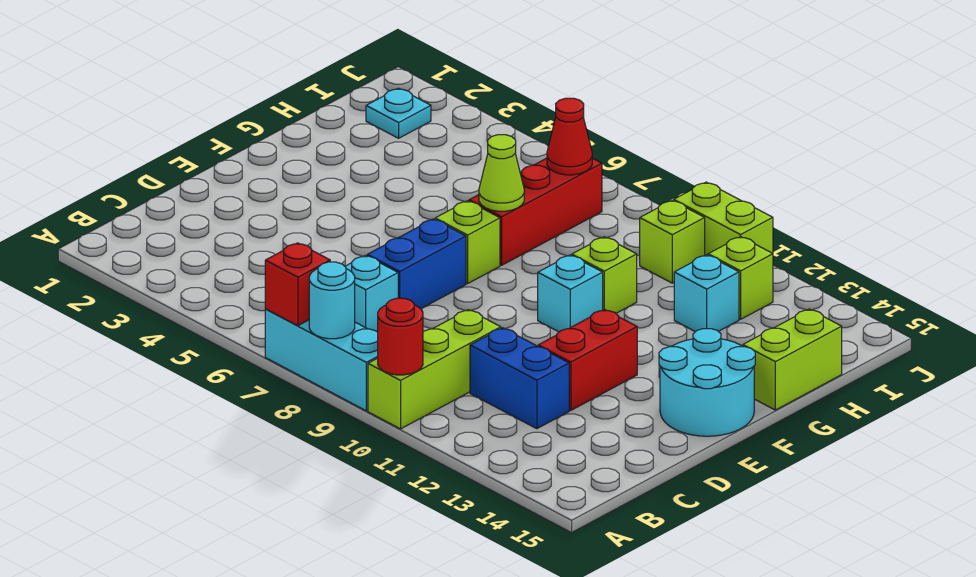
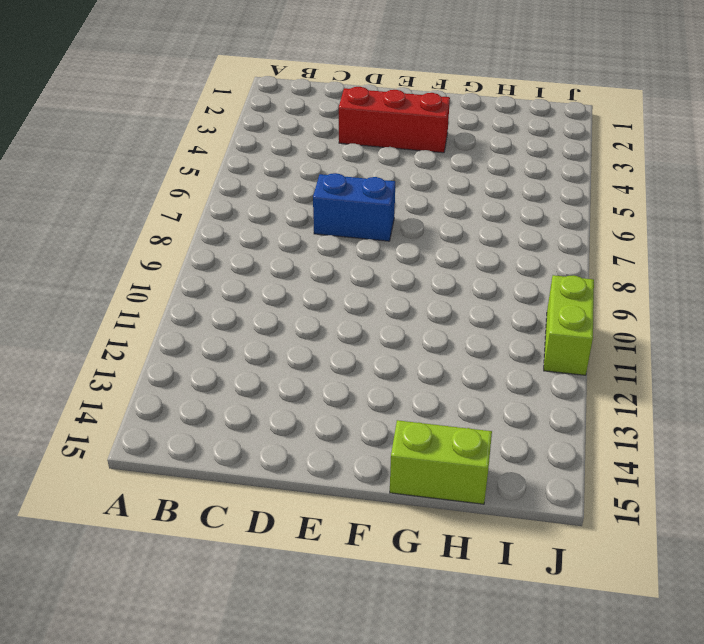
red brick D3:F3 level 1 -> red brick G7:I7 level 1
none -> cyan brick A7:A9 level 1
none -> lime brick A10:C10 level 1
none -> cyan brick C7 level 1

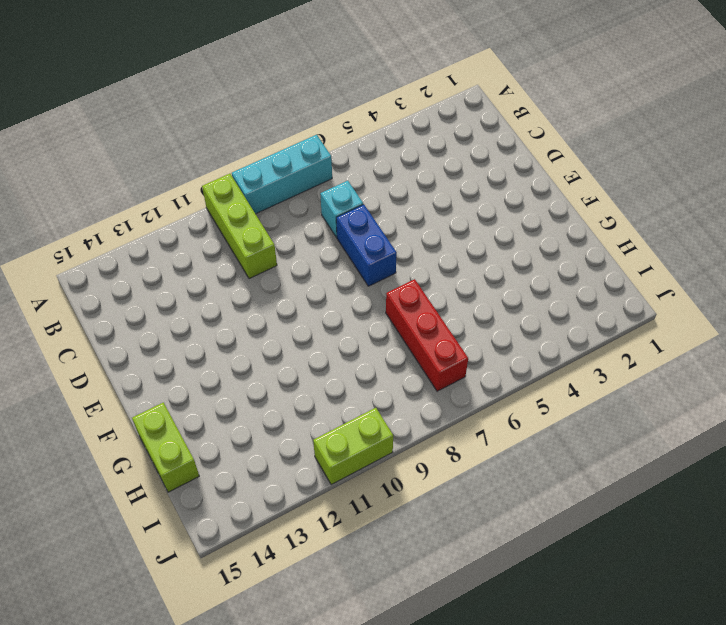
none -> blue brick C11:C12 level 1
none -> red brick D12:E12 level 1
none -> cyan round brick E14:F15 level 1

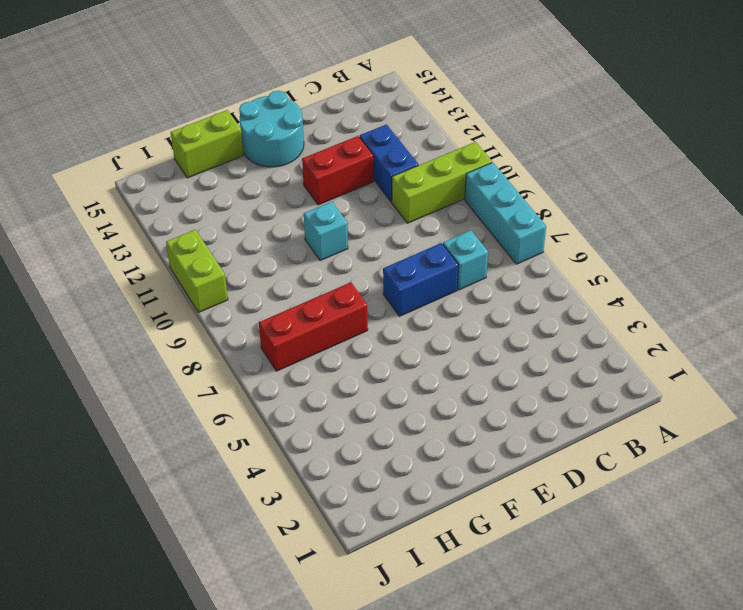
none -> lime brick F7 level 1
none -> lime brick G10 level 1
none -> cyan brick H12 level 1

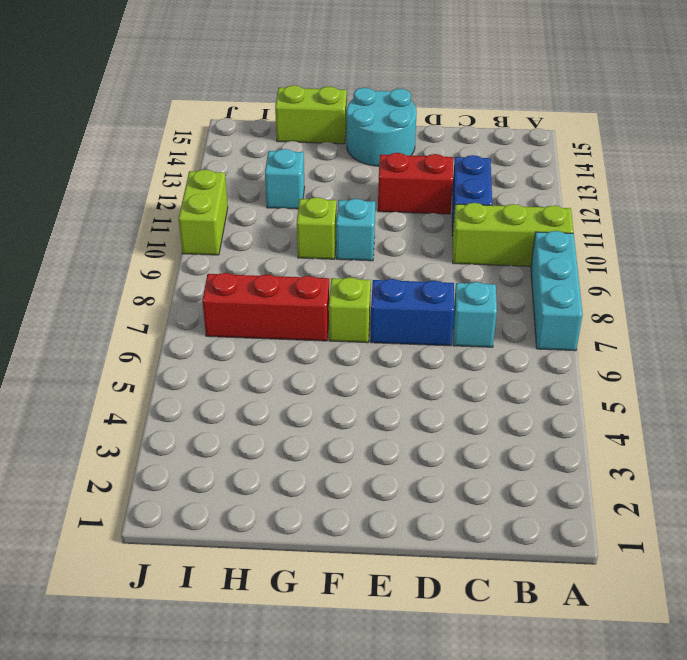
none -> cyan plate I2 level 1
none -> lime brick I10 level 1
none -> lime brick I12 level 1

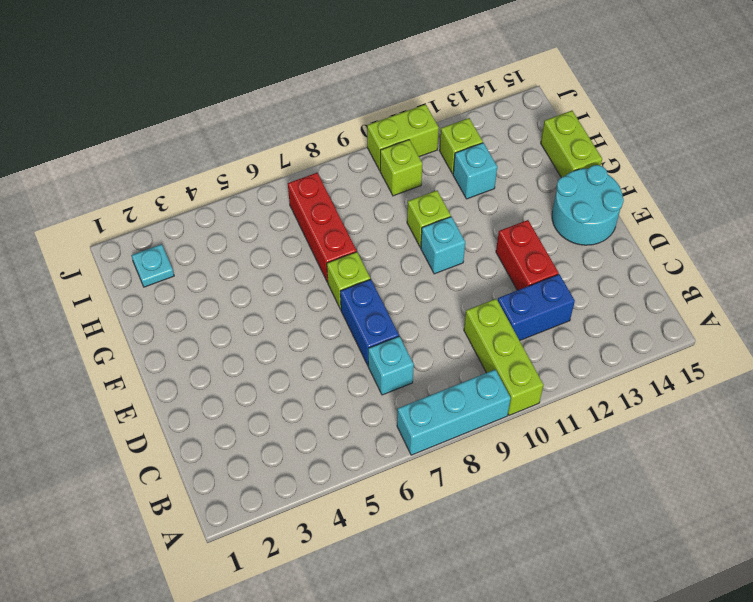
none -> red brick A7 level 2
none -> cyan round brick A8 level 2
none -> red round brick A10 level 2

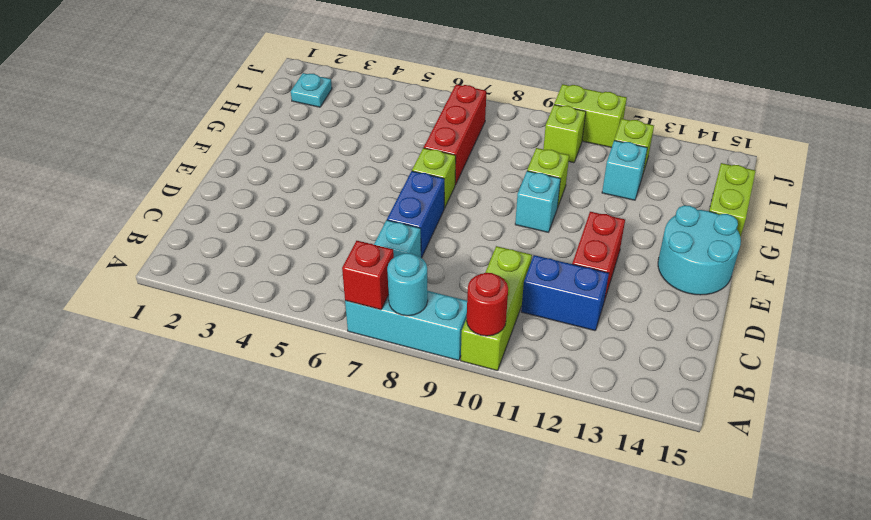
none -> lime cone G7 level 2
none -> red cone I7 level 2

